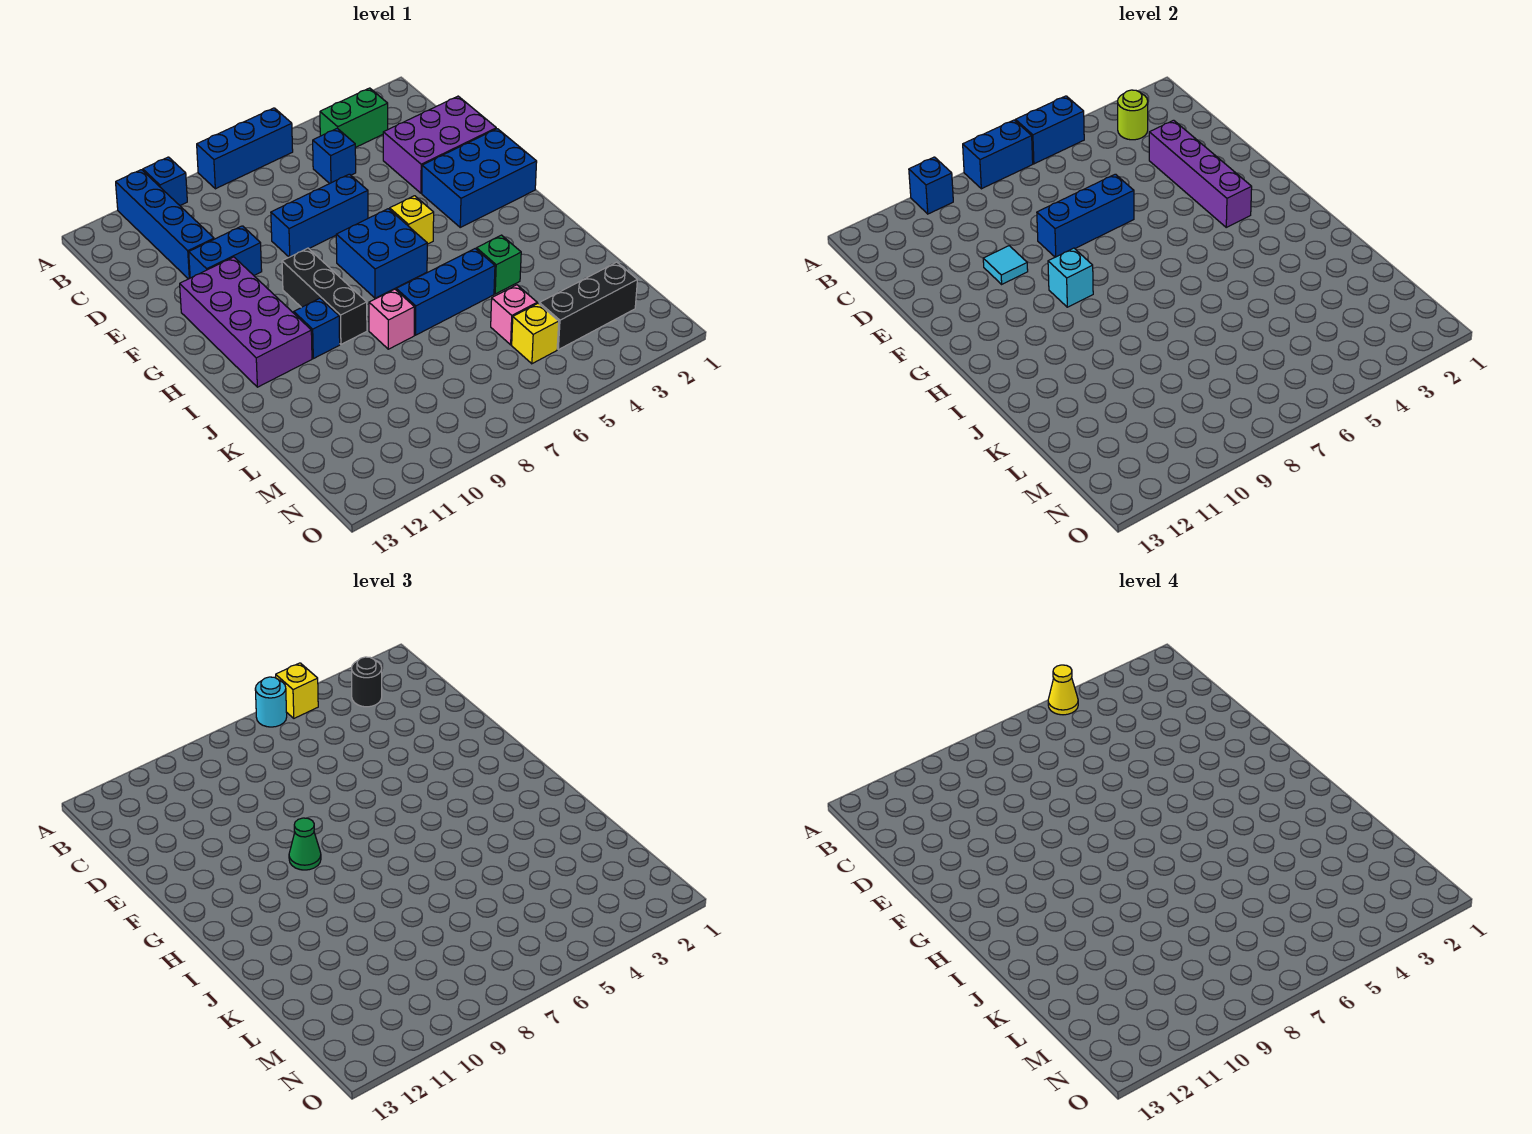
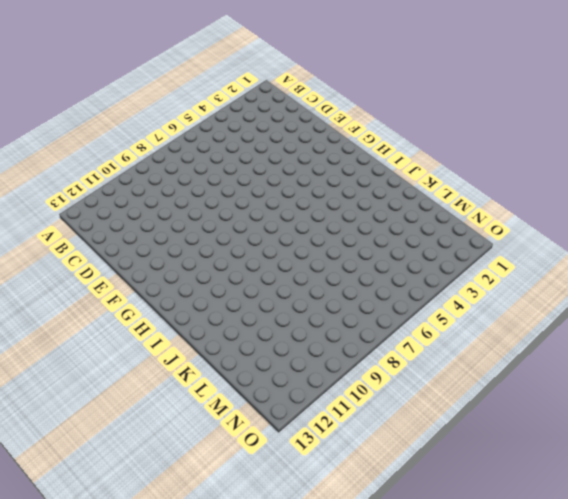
none -> blue brick A6:A8 level 1
none -> blue brick A10 level 1
none -> blue brick A11:D11 level 1
none -> green brick B3:B4 level 1

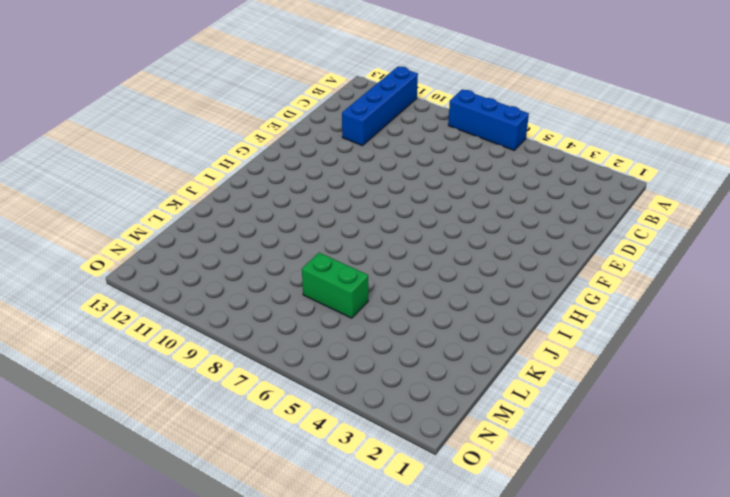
green brick L6:L7 level 1 -> green brick B3:B4 level 1
none -> blue brick A10 level 1
none -> blue brick C5 level 1
none -> purple brick D1:E3 level 1
none -> blue brick E6:E8 level 1

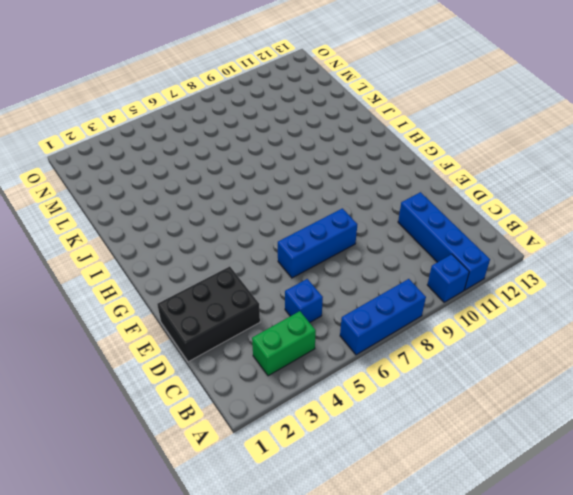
black brick D1:E3 level 1 -> purple brick D1:E3 level 1
none -> blue brick E10:E11 level 1
none -> blue brick F1:G3 level 1
none -> purple brick F11:I12 level 1
none -> yellow brick G5 level 1

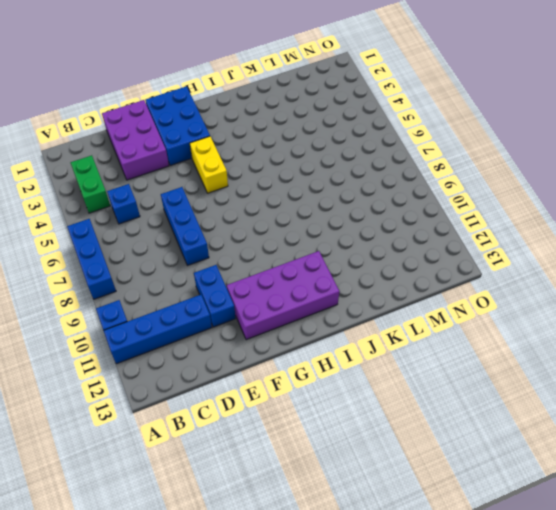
yellow brick G4:G5 level 1 -> yellow brick G5 level 1
none -> blue brick G6:H7 level 1
none -> black brick G9:I9 level 1
none -> blue brick I10 level 1
none -> green brick J4 level 1

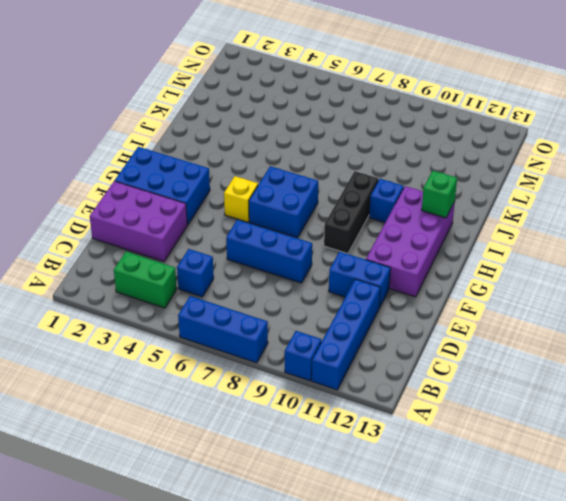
green brick I12 level 2 -> green brick J4 level 1
none -> blue brick J5:J7 level 1
none -> pink brick J8 level 1
none -> pink brick L5 level 1
none -> black brick M2:M4 level 1

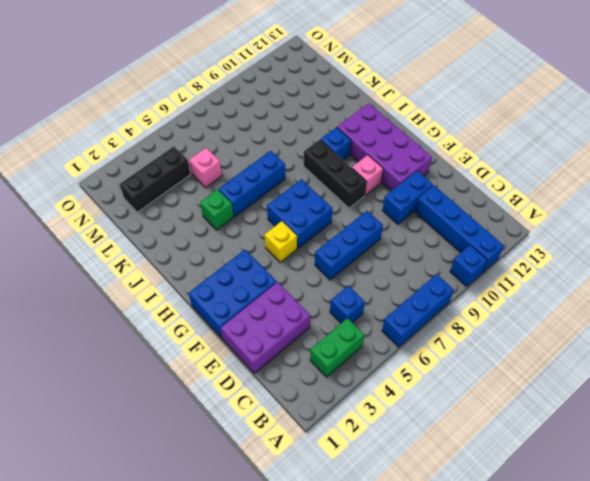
pink brick G10 level 1 -> pink brick J8 level 1
none -> yellow brick M5 level 1
none -> blue brick A5:A6 level 2
none -> blue brick A7:A8 level 2
none -> blue brick A10 level 2

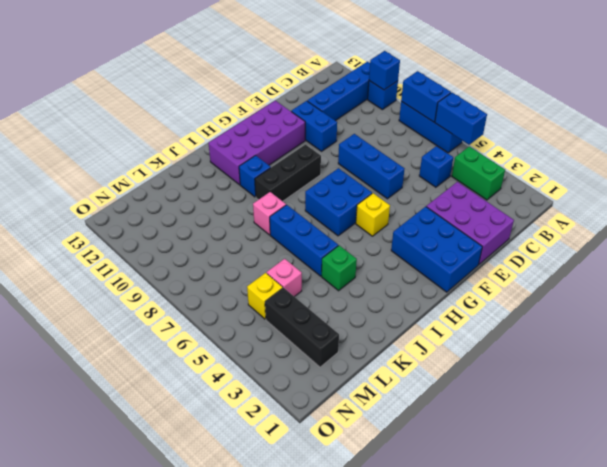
none -> lime round brick B3 level 2
none -> purple brick D3:G3 level 2
none -> blue brick E6:E8 level 2
none -> cyan tile E10 level 2

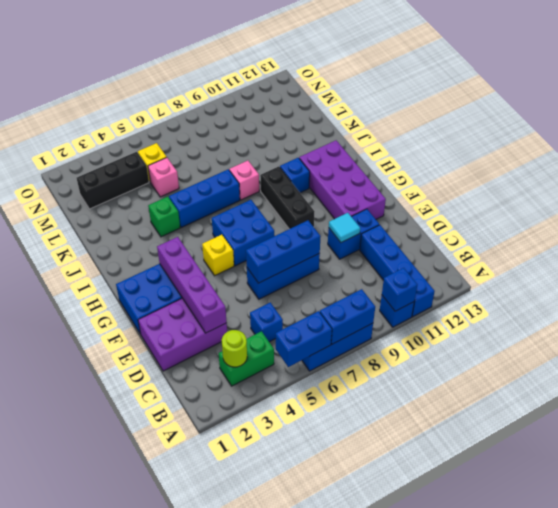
none -> cyan brick G9 level 2
none -> yellow brick A5 level 3
none -> cyan round brick A6 level 3
none -> black round brick B3 level 3

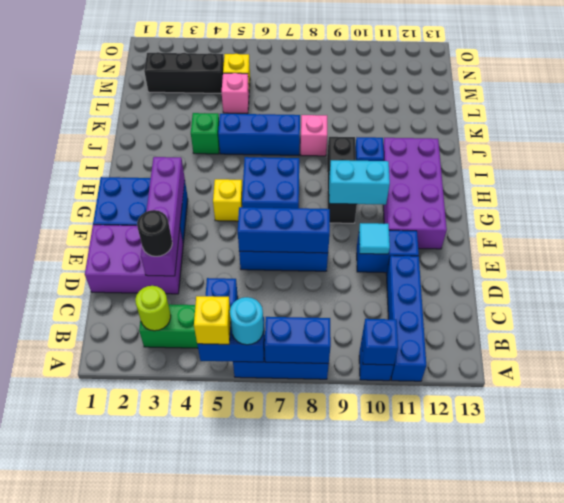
black round brick D3 level 3 -> black round brick B3 level 3
cyan brick G9:G10 level 2 -> cyan brick G9 level 2
none -> green cone G9 level 3
none -> yellow cone A5 level 4

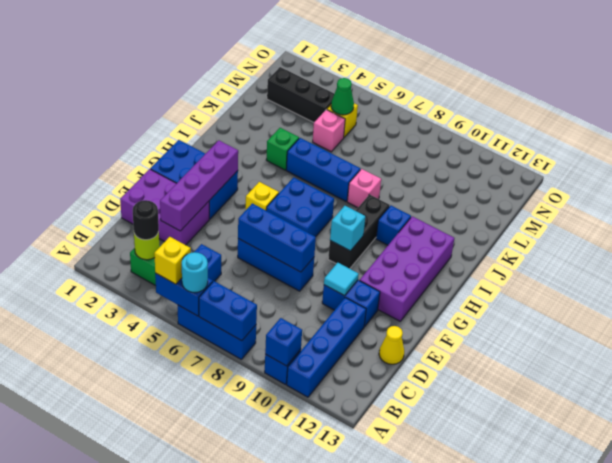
yellow cone D13 level 1 -> yellow cone A5 level 4
green cone M5 level 2 -> green cone G9 level 3

